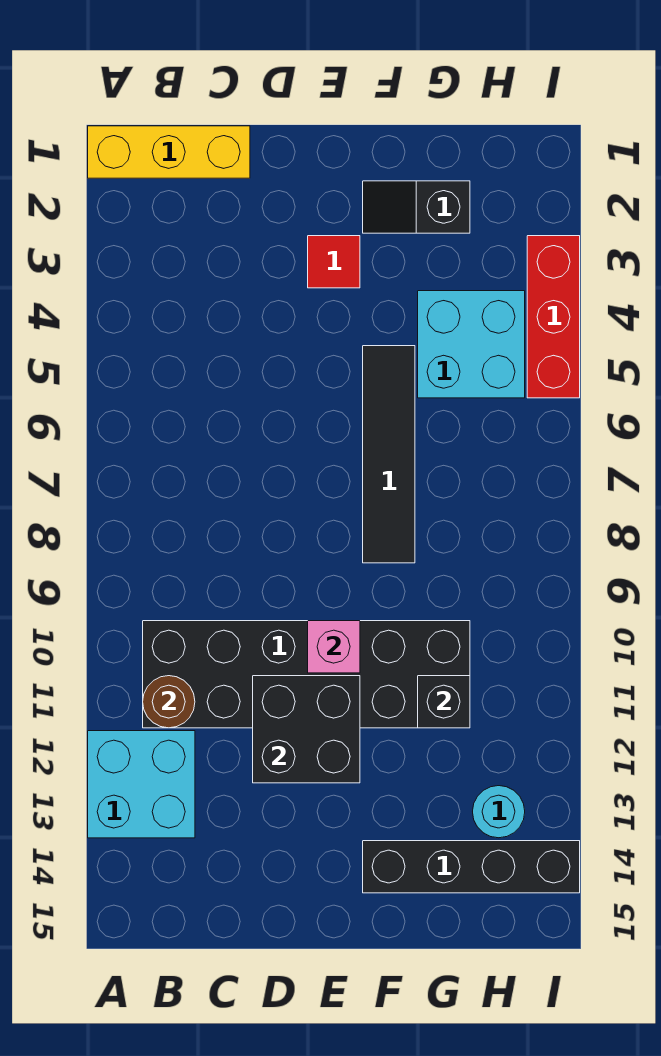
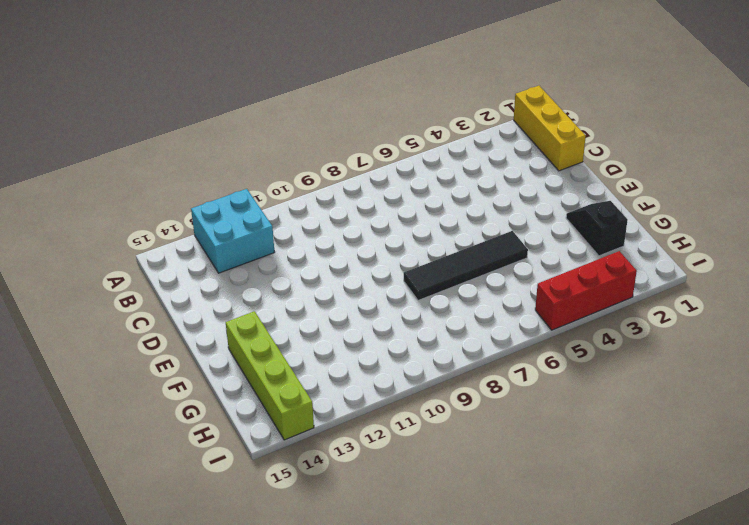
lime brick F14:I14 level 1 -> black brick F14:I14 level 1
none -> black brick B10:G11 level 1
none -> red tile E3 level 1
none -> cyan brick G4:H5 level 1

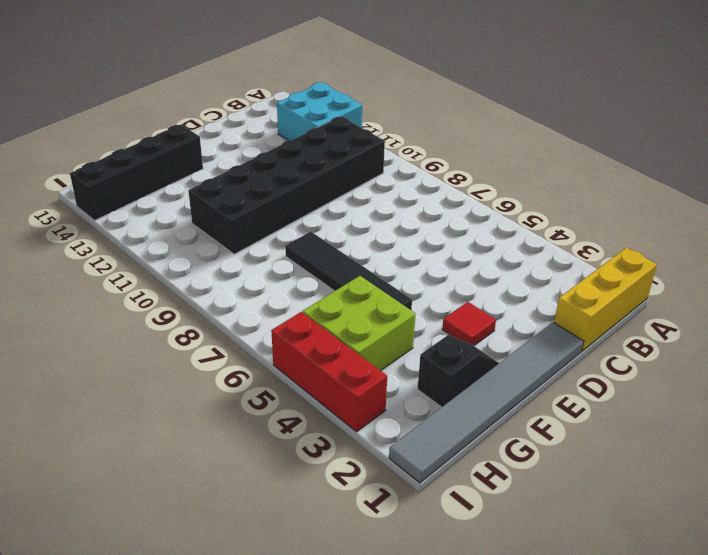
grey tile D1:I1 level 1 -> none
lime brick G4:H5 level 1 -> cyan brick G4:H5 level 1
none -> cyan round brick H13 level 1
none -> brown round brick B11 level 2
none -> black brick D11:E12 level 2

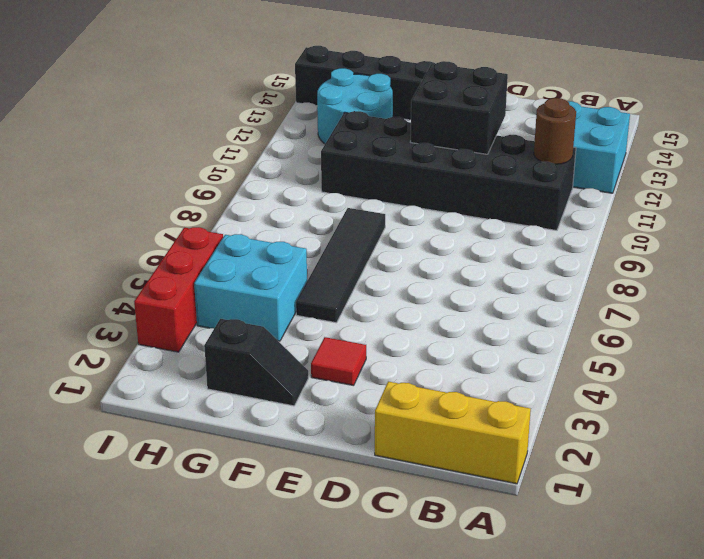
cyan round brick G12:H13 level 1 -> cyan round brick H13 level 1
none -> pink brick E10 level 2
none -> black brick G11 level 2

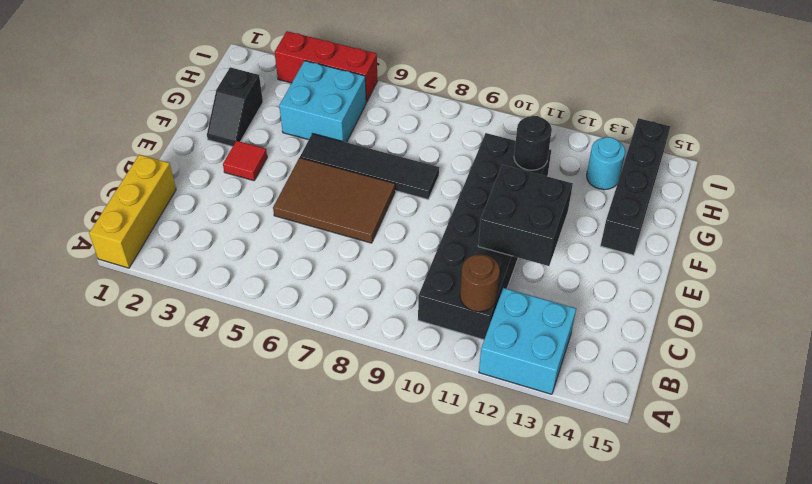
brown tile D5:E7 level 1 -> none
black round brick G11 level 2 -> black brick G11 level 2
none -> pink brick E10 level 2

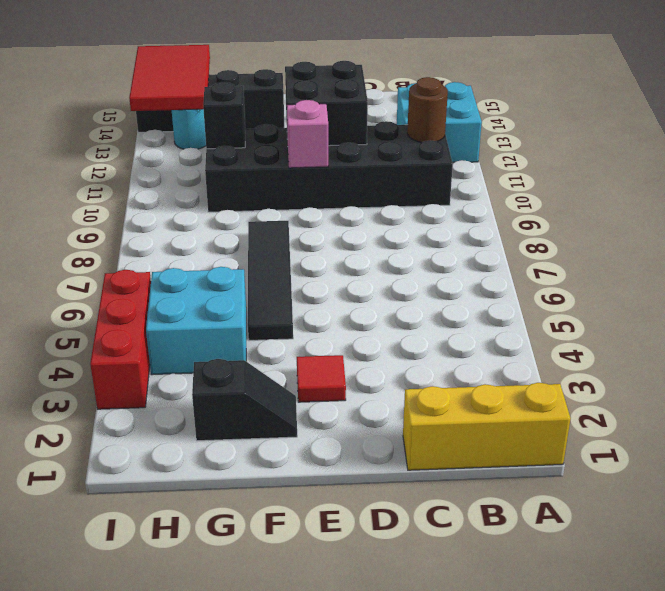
red tile H13:I15 level 2 -> none

